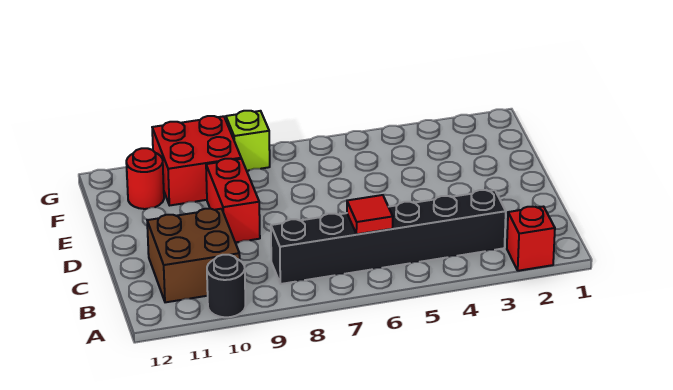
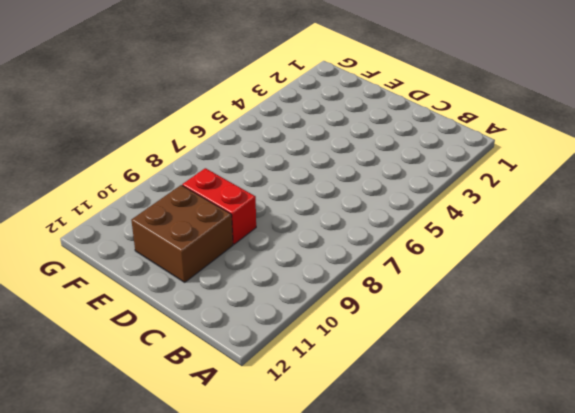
brown brick D10:E11 level 1 -> brown brick B10:C11 level 1
none -> red brick A2 level 1
none -> black round brick A10 level 1

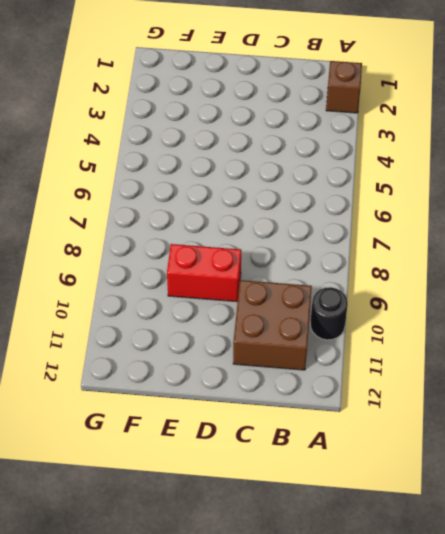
brown brick A2 level 1 -> red brick A2 level 1
none -> black brick B3:B8 level 1
none -> red brick F9:G10 level 1

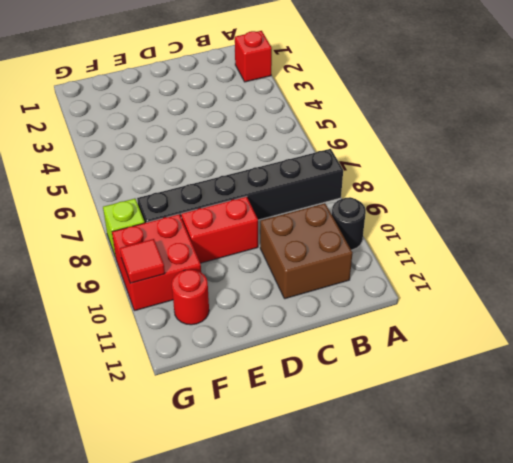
black brick A8:F8 level 1 -> black brick B3:B8 level 1
red tile G10 level 2 -> red tile B6 level 2

